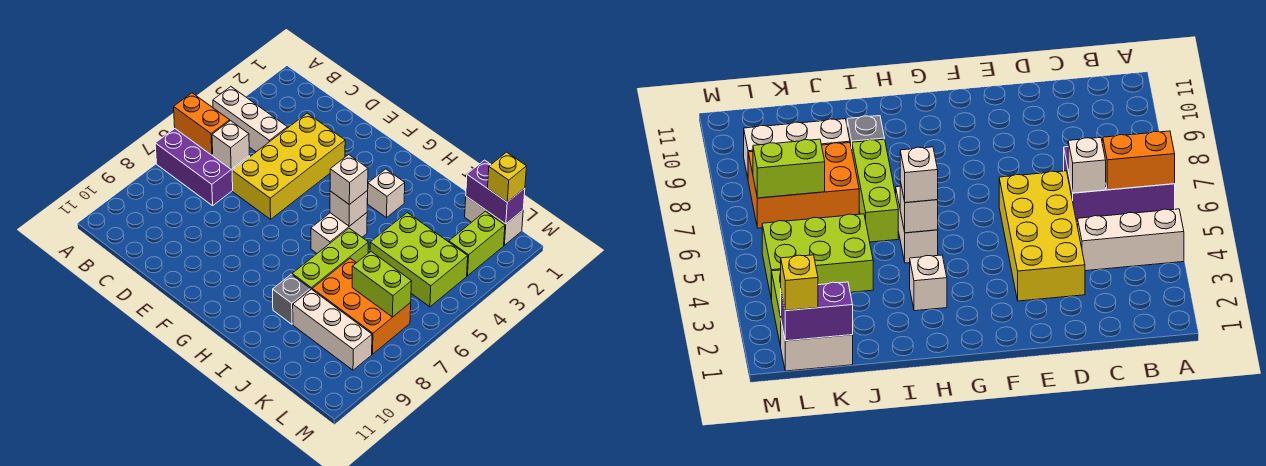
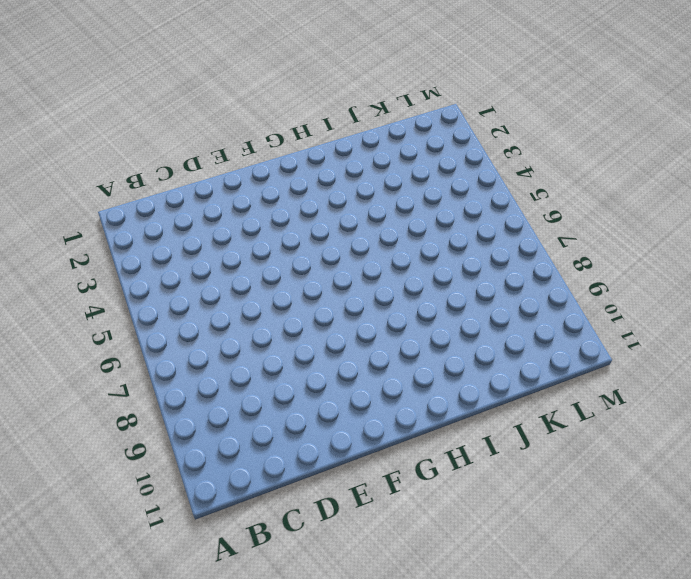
none -> white brick A4:C4 level 1
none -> purple brick A6:C7 level 1
none -> yellow brick D3:E6 level 1

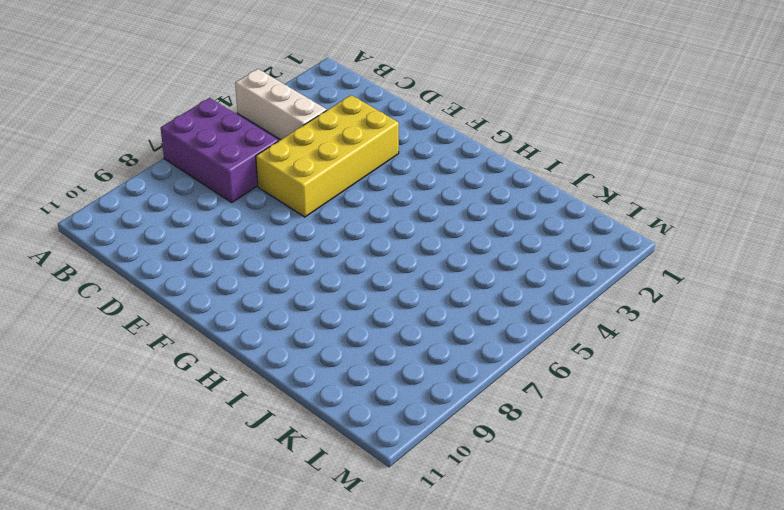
none -> white brick H3 level 1
none -> white brick H5:H6 level 1
none -> lime brick I6:I8 level 1

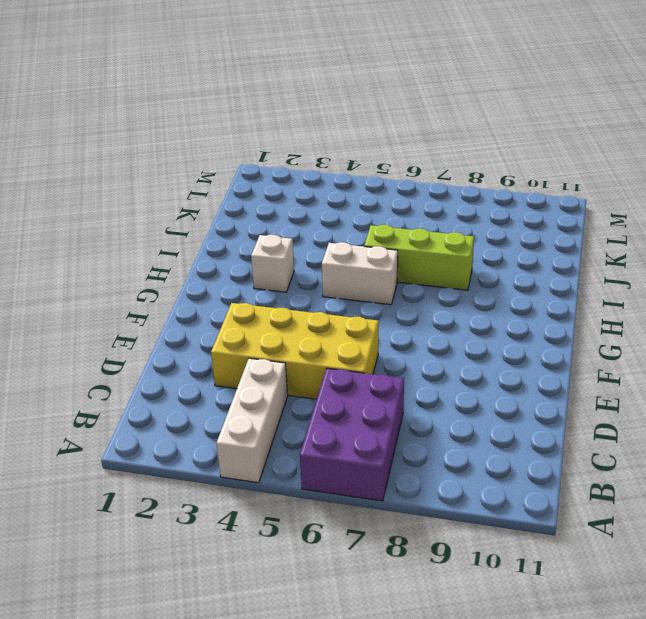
none -> grey brick I9 level 1
none -> lime brick J4:L5 level 1
none -> orange brick J7:L8 level 1

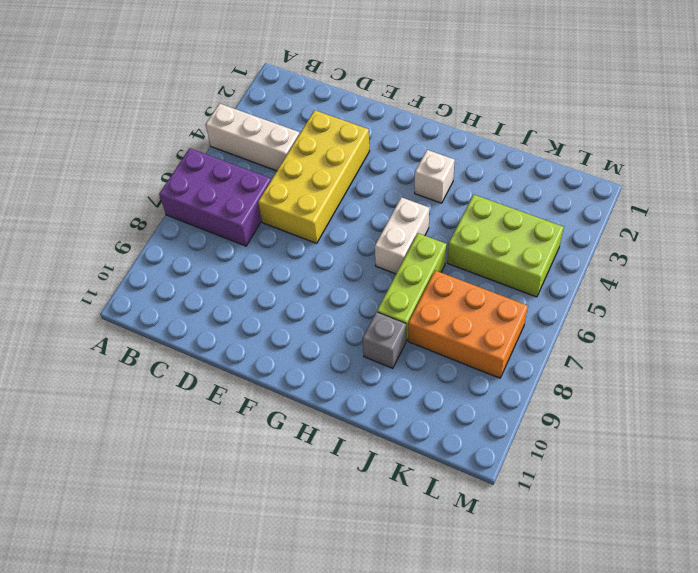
none -> white brick J9:L9 level 1
none -> white brick K1:L1 level 1
none -> lime brick L2:L3 level 1

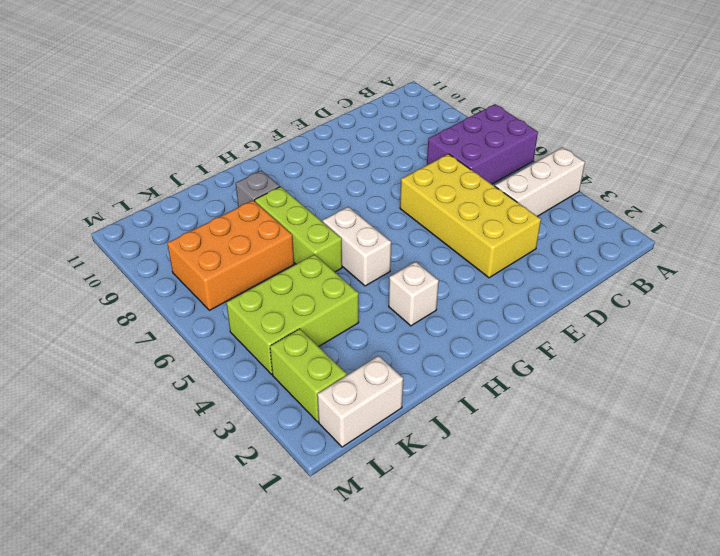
none -> white brick J9:L9 level 1
none -> orange brick A6:B6 level 2
none -> white brick C6 level 2

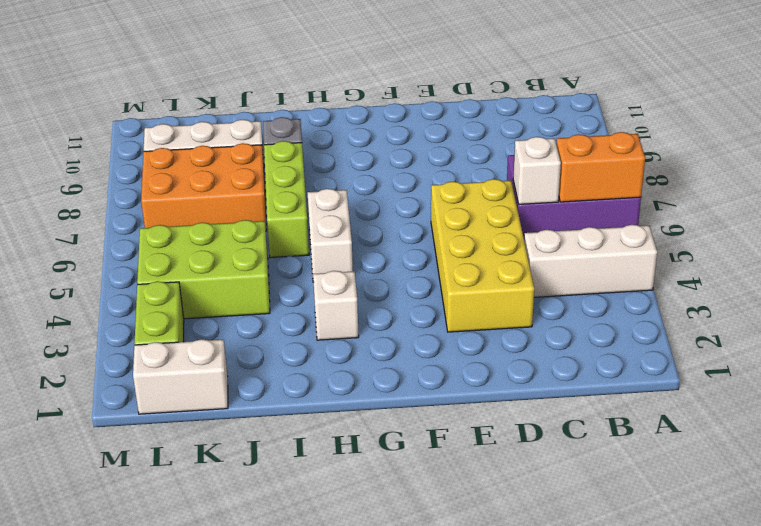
none -> white brick H5 level 2
none -> purple brick K1:L1 level 2
none -> lime brick K7:L7 level 2

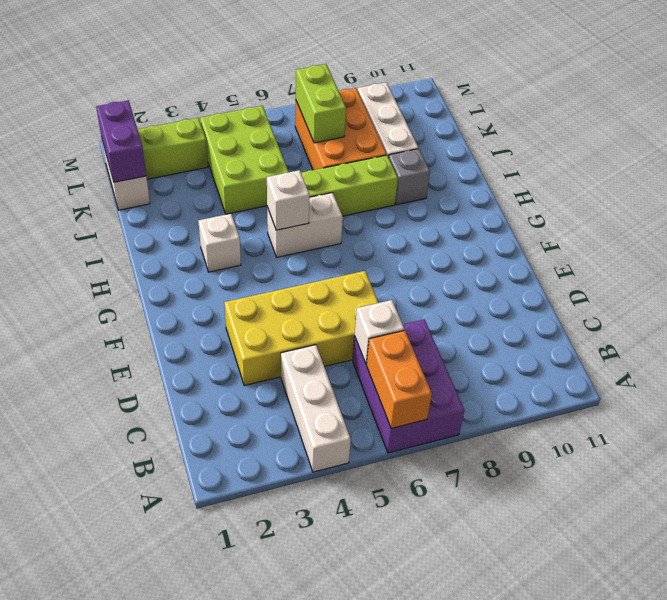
none -> white brick H5 level 3
none -> yellow brick L1 level 3

